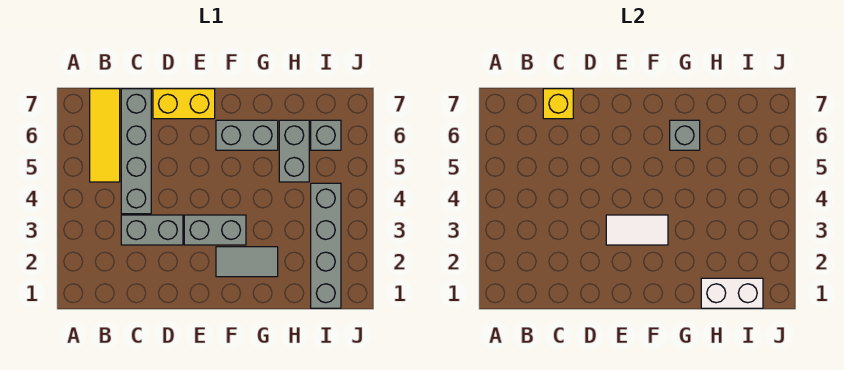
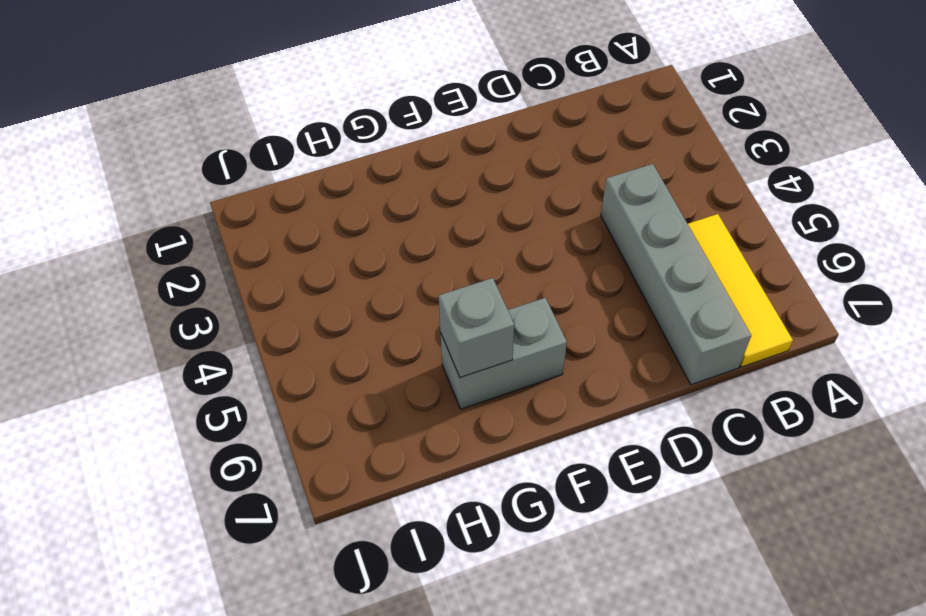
none -> grey brick C3:D3 level 1
none -> yellow brick D7:E7 level 1
none -> grey brick E3:F3 level 1

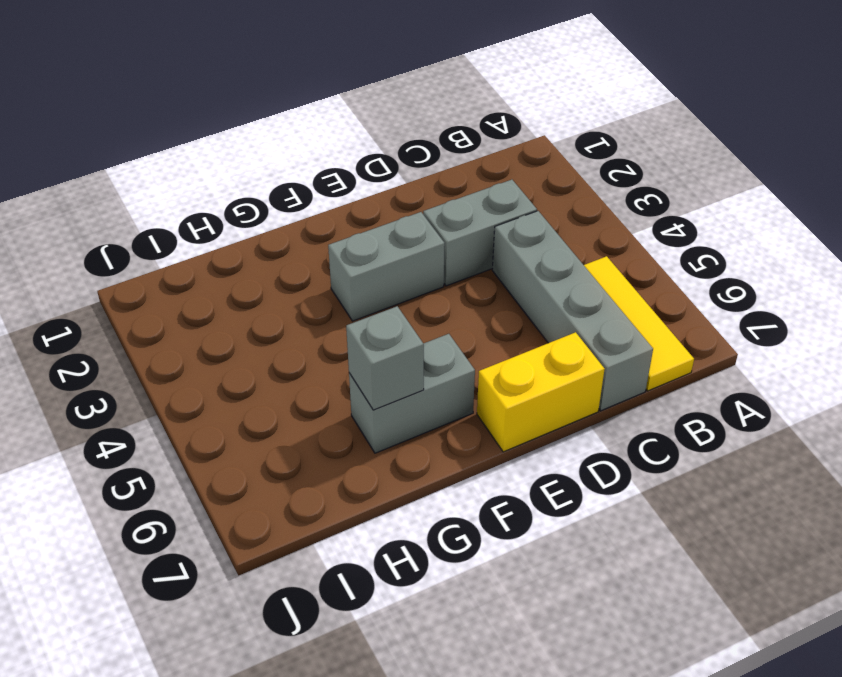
none -> grey tile F2:G2 level 1
none -> grey brick H5:H6 level 1
none -> grey brick I1:I4 level 1

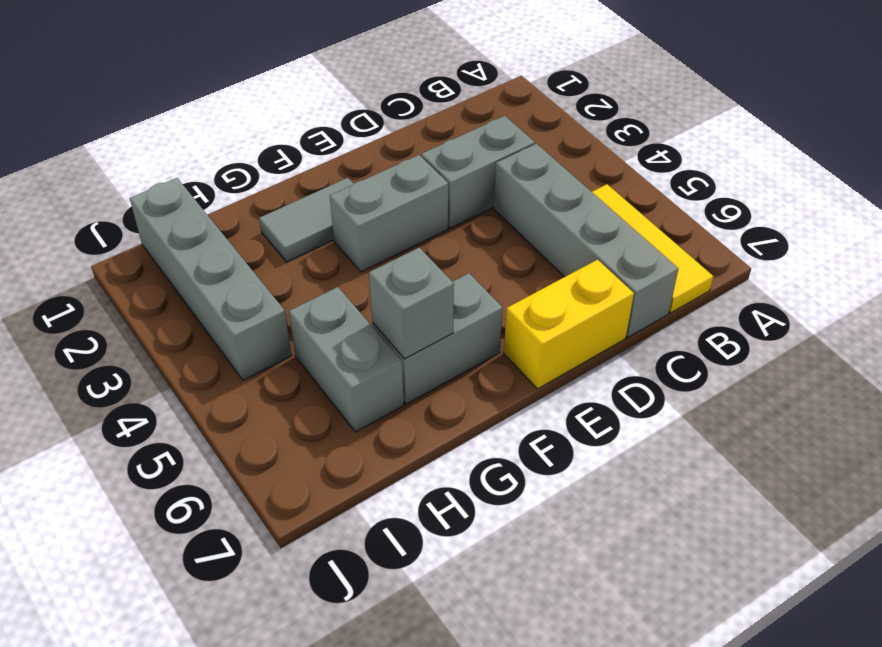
none -> grey brick I6 level 1
none -> yellow brick C7 level 2
none -> white tile E3:F3 level 2

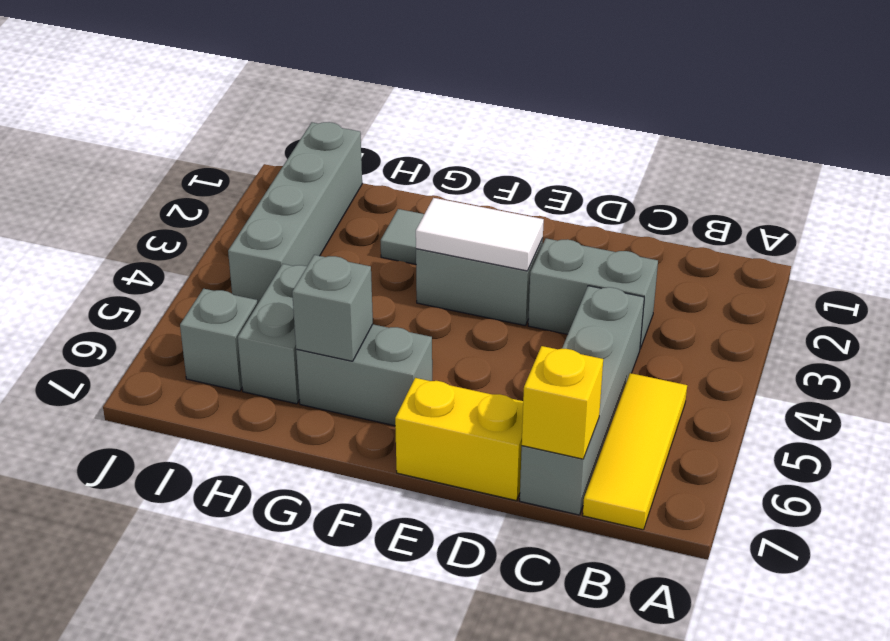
none -> white brick H1:I1 level 2

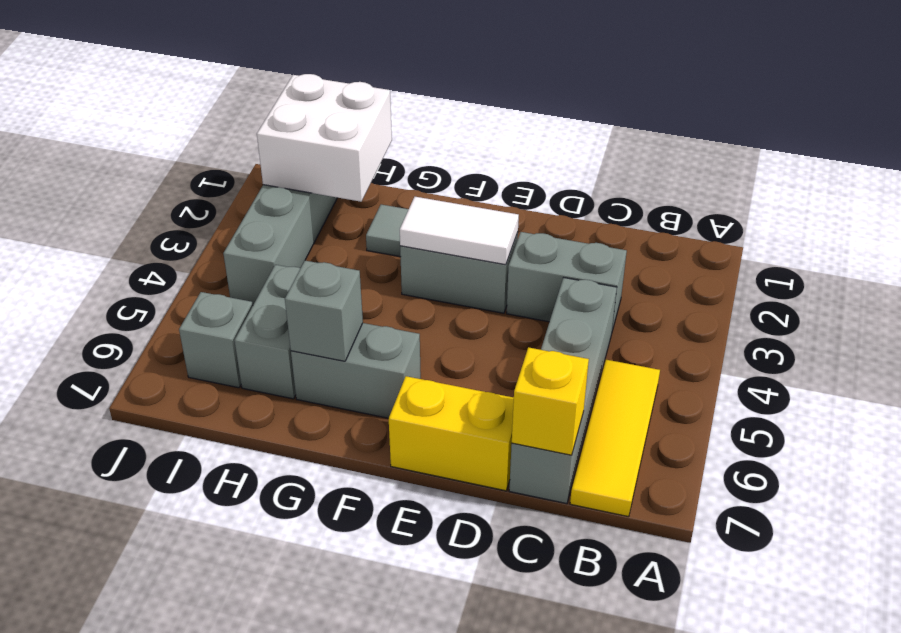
white brick H1:I2 level 2 -> white brick H1:I1 level 2

